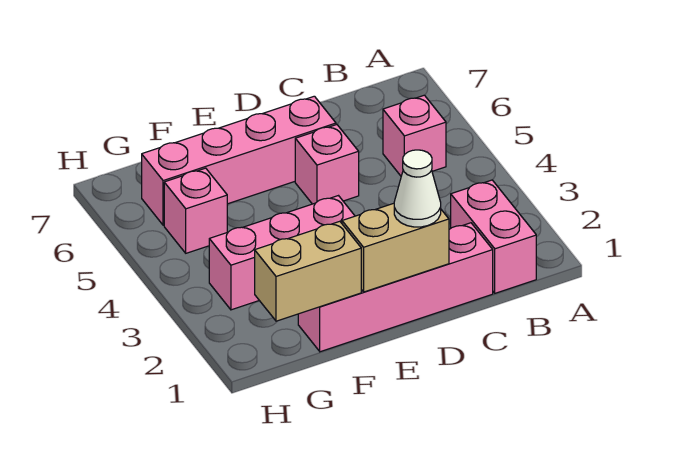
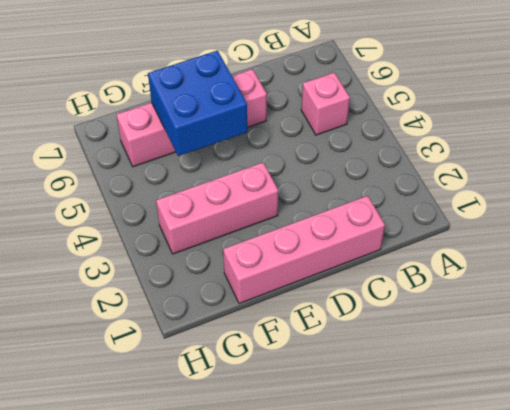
blue brick E5:F6 level 2 -> none
none -> pink brick B1:B2 level 1
none -> pink brick D5 level 1

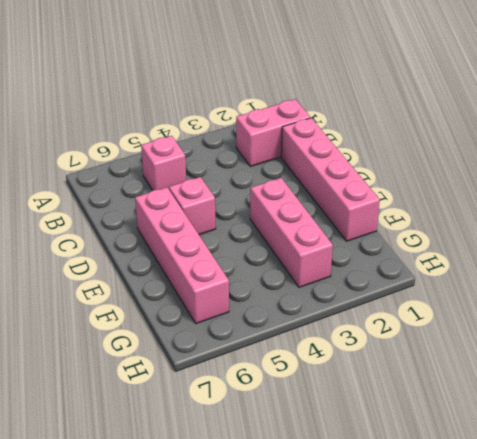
none -> pink brick G5 level 1
none -> tan brick D1:E1 level 2

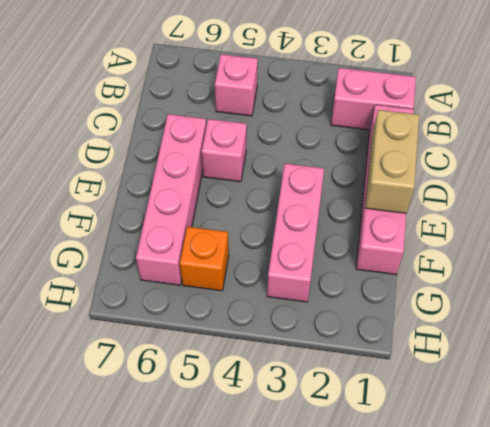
orange brick G5 level 1 -> pink brick G5 level 1
none -> tan brick F1:G1 level 2
none -> white cone D1 level 3

